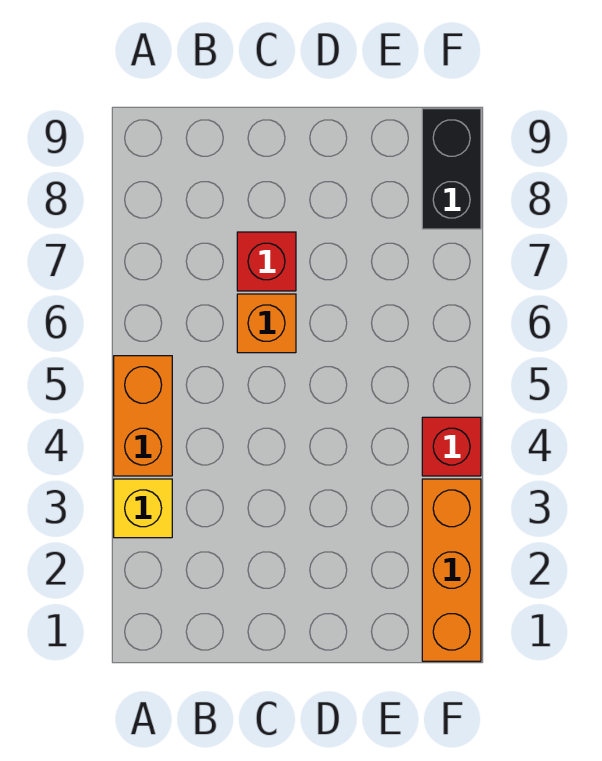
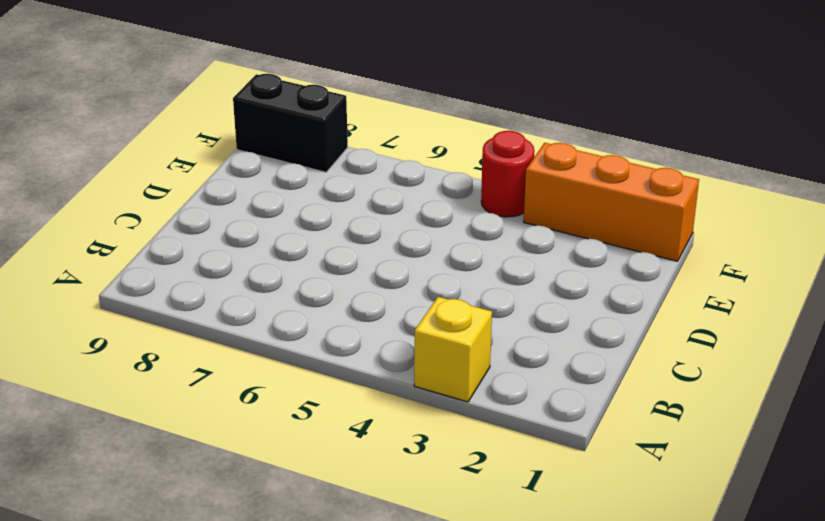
red round brick F4 level 1 -> red brick F4 level 1
none -> orange brick A4:A5 level 1
none -> orange brick C6 level 1

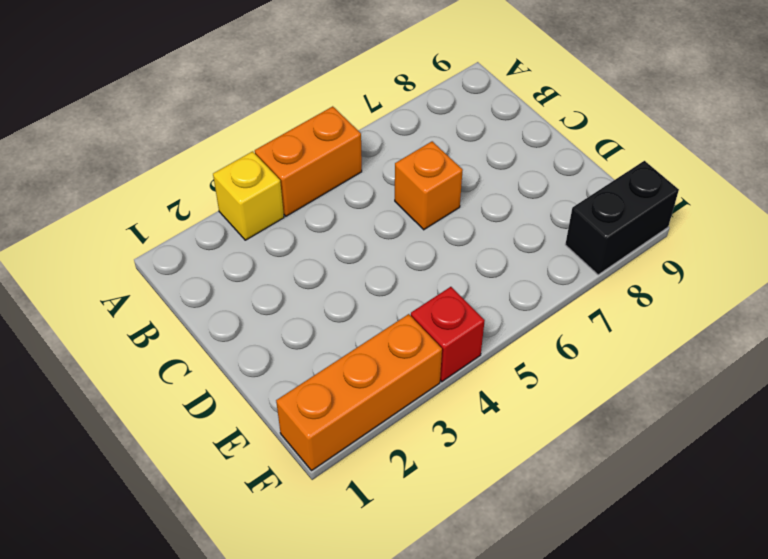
none -> red brick C7 level 1

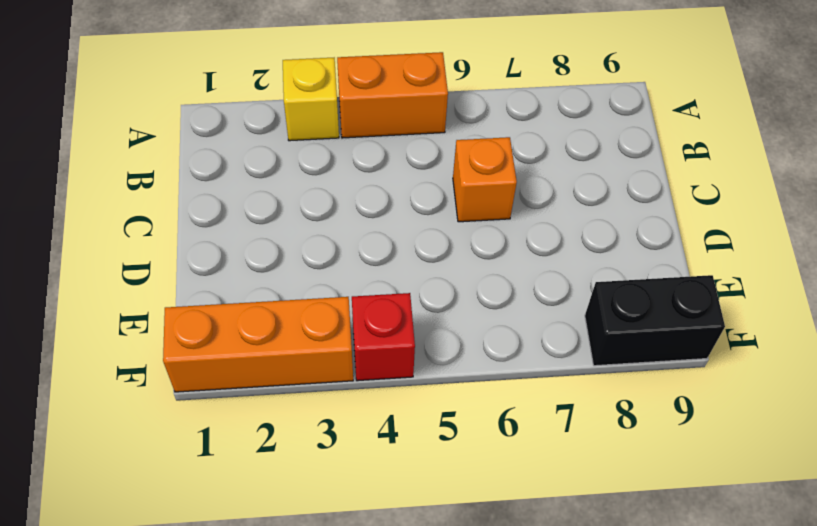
none -> red brick C7 level 1

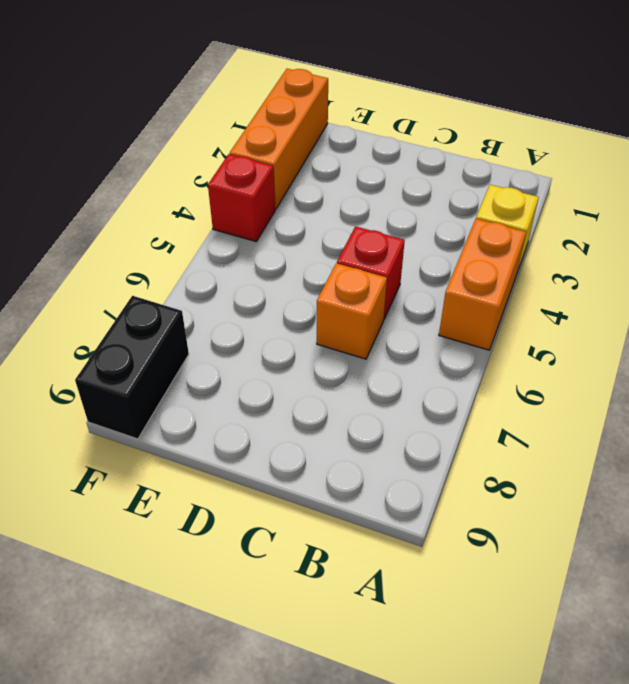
red brick C5 level 1 -> red brick C7 level 1

